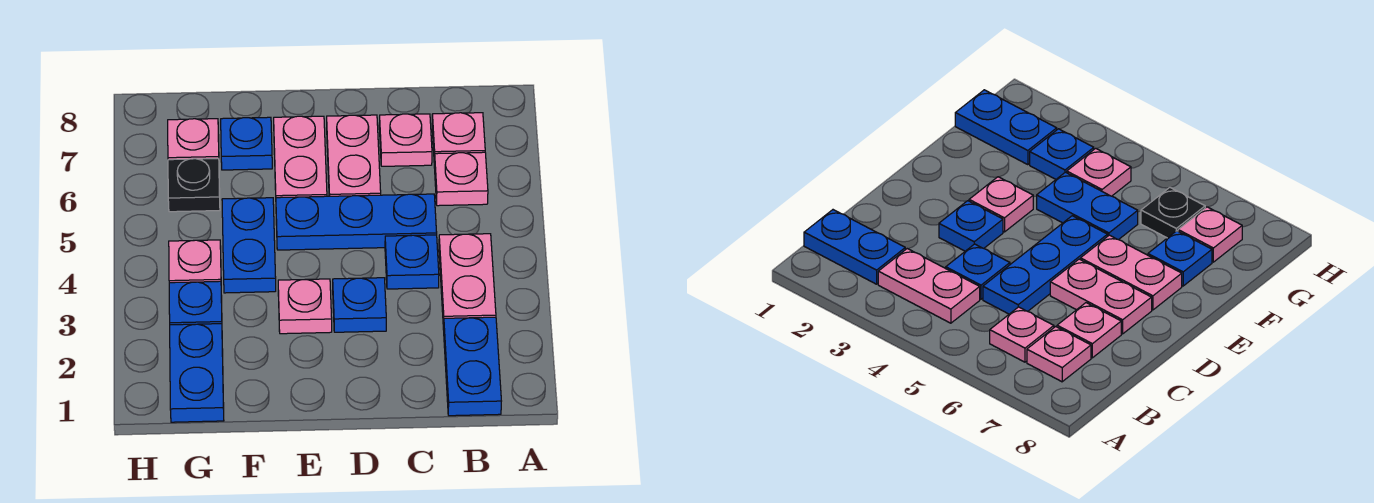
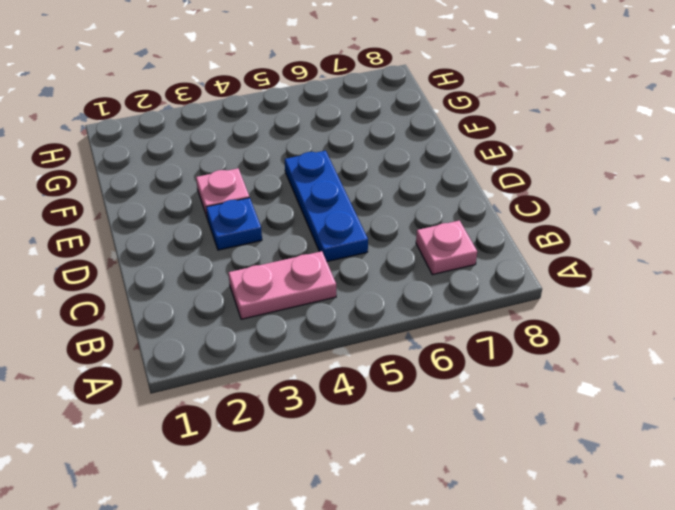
none -> blue plate B1:B2 level 1
none -> pink plate B6 level 1
none -> blue plate C4 level 1

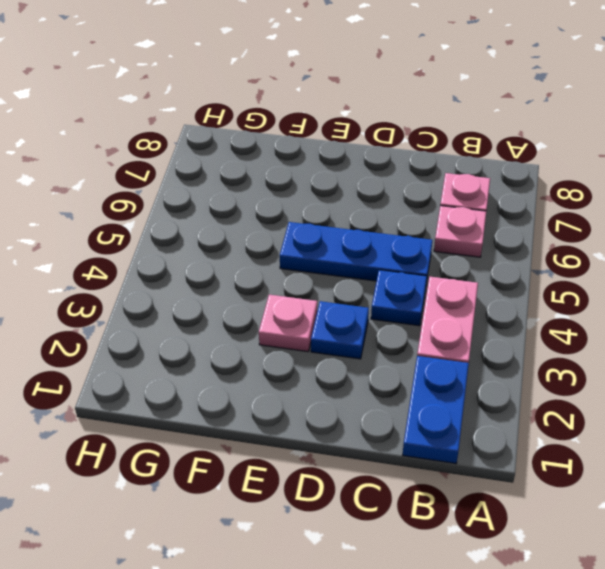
none -> pink plate C7 level 1
none -> pink plate D6:D7 level 1
none -> pink plate E6:E7 level 1

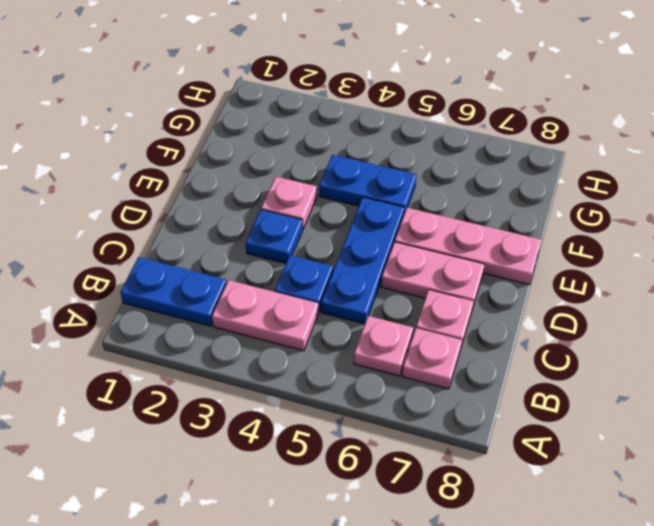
pink plate E6:E8 level 1 -> pink plate E6:E7 level 1
none -> blue plate F7 level 1
none -> blue plate G1:G2 level 1
none -> blue plate G3 level 1

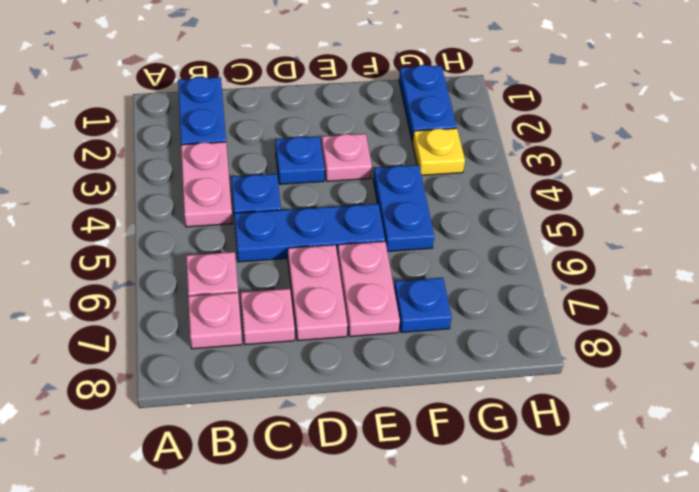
yellow plate G3 level 1 -> blue plate G3 level 1
none -> pink plate G4 level 1
none -> black plate G6 level 1
none -> pink plate G7 level 1

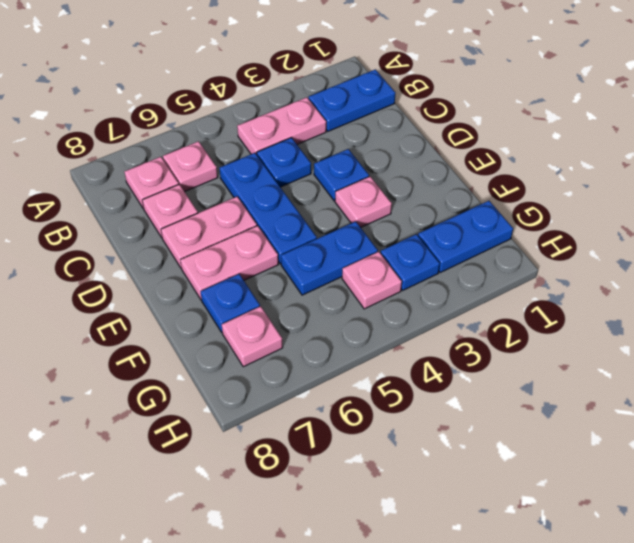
none -> black plate G6 level 1

